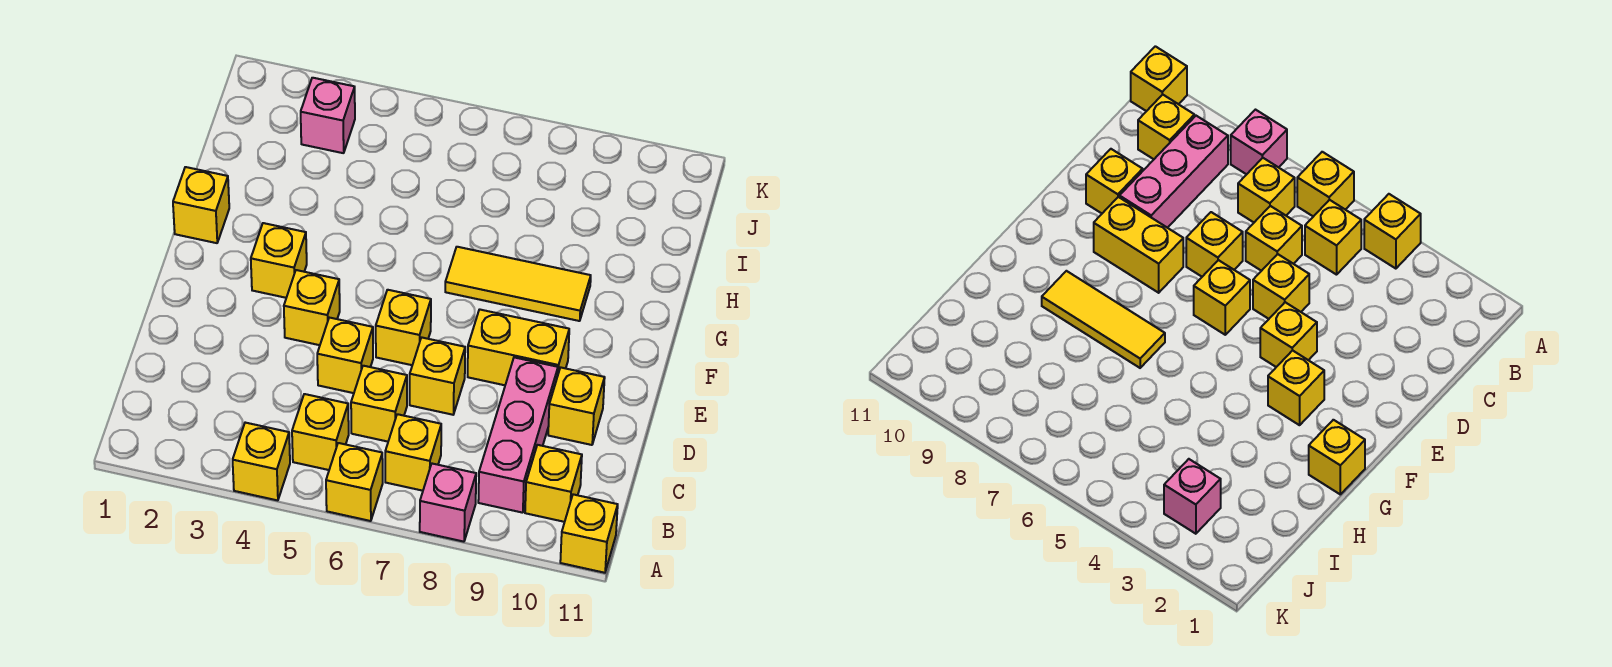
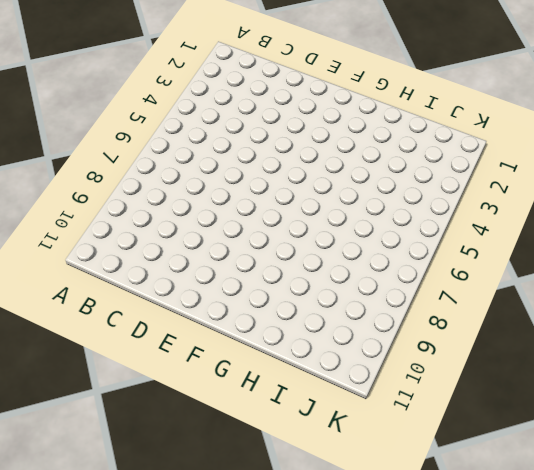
none -> yellow brick A4 level 1
none -> yellow brick A6 level 1
none -> pink brick A8 level 1

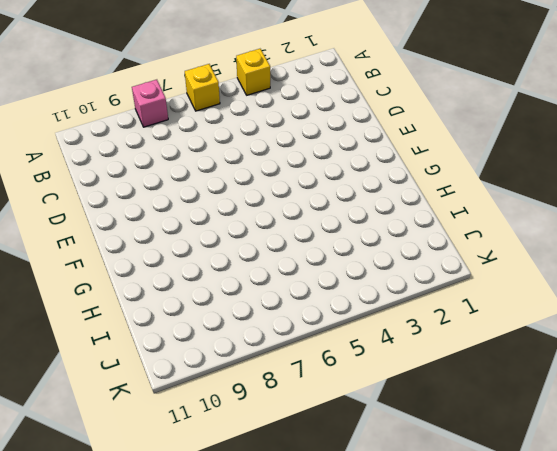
none -> yellow brick A11 level 1
none -> yellow brick B5 level 1
none -> yellow brick B7 level 1

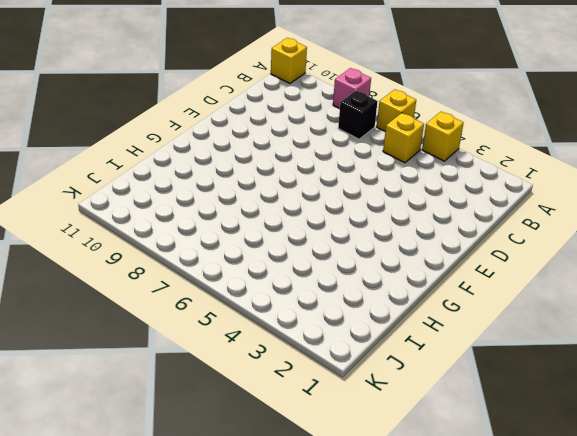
black brick B7 level 1 -> yellow brick B7 level 1
none -> pink brick B9:D9 level 1
none -> yellow brick B10 level 1
none -> yellow brick C6 level 1

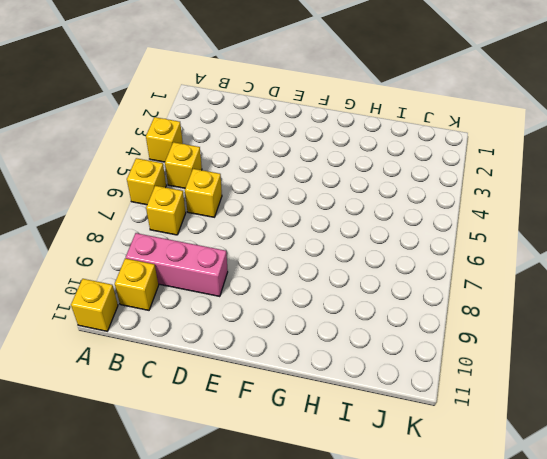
none -> pink brick A8 level 1
none -> yellow brick D5 level 1
none -> yellow brick D7 level 1

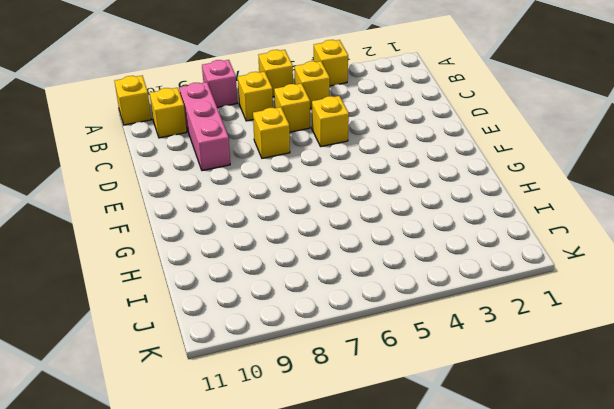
none -> yellow brick D10 level 1
none -> yellow brick E4 level 1
none -> yellow brick E6 level 1

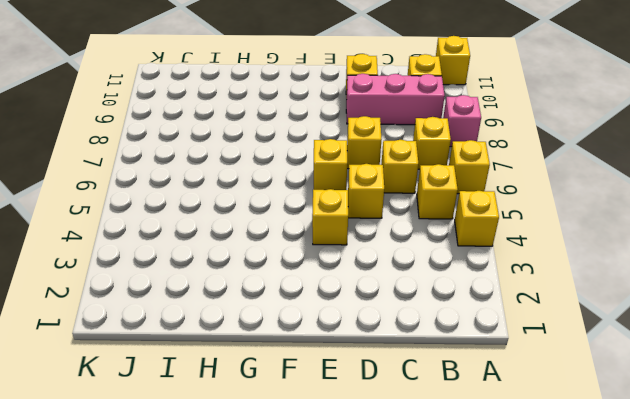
none -> yellow brick E8:E9 level 1
none -> yellow brick F3 level 1
none -> yellow brick G1 level 1

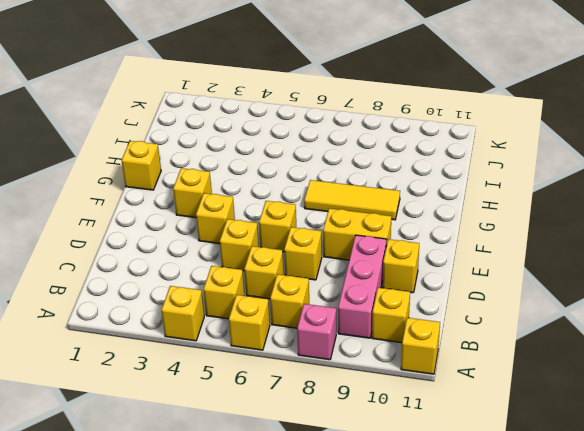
none -> pink brick J3 level 1

